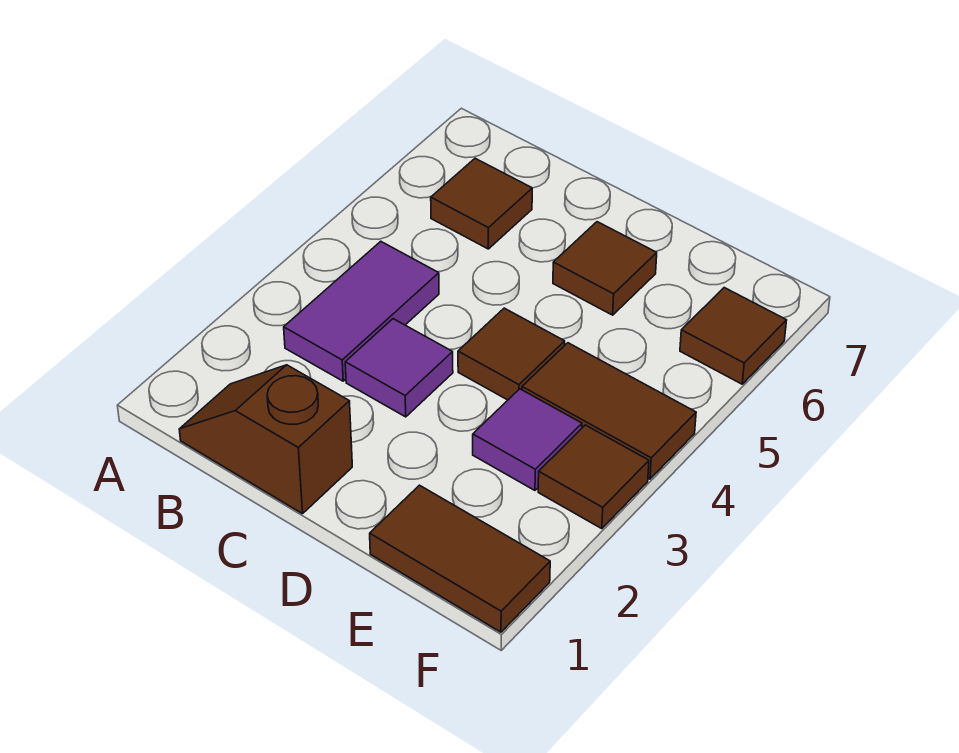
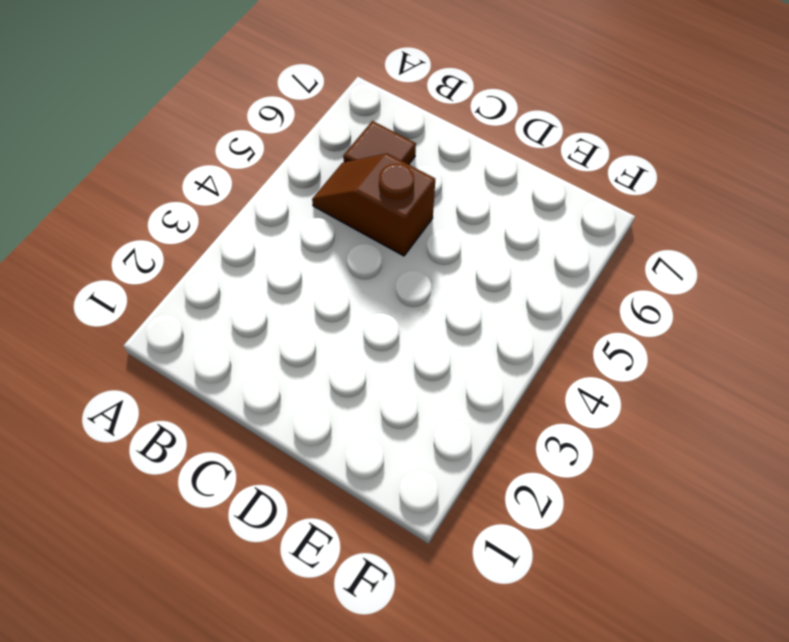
brown slope B5:C5 level 1 top C -> brown slope B1:C1 level 1 top C
none -> purple tile B3:B4 level 1
none -> purple tile C3 level 1

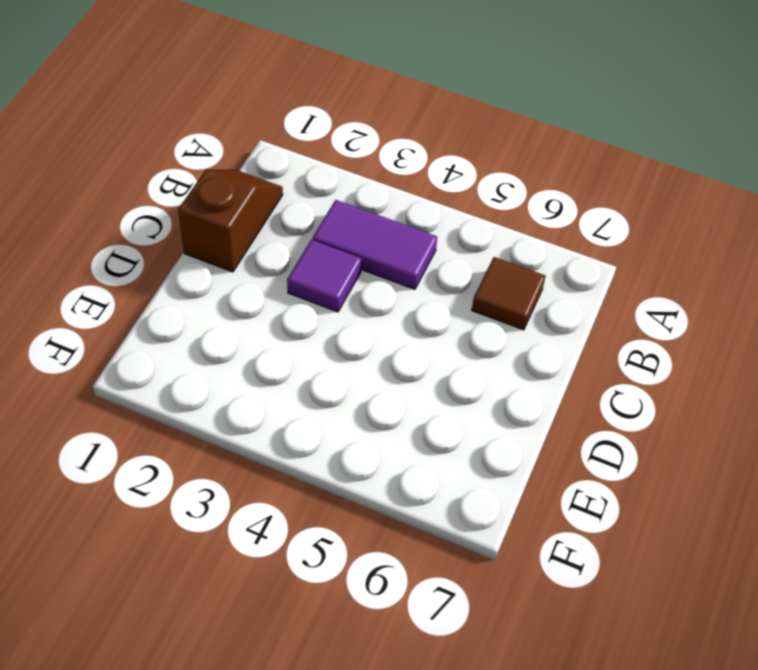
none -> brown tile D4 level 1
none -> brown tile D6 level 1

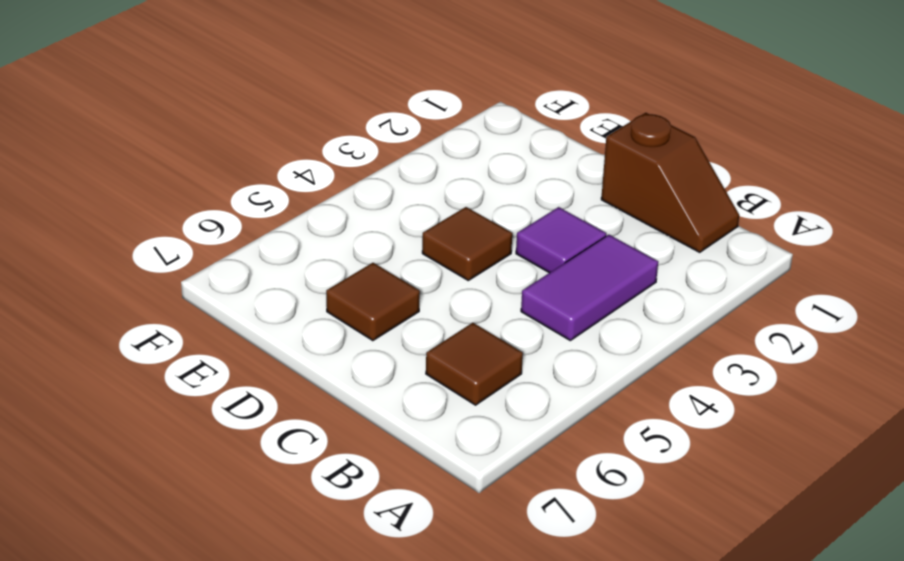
none -> brown tile E1:F1 level 1
none -> purple tile E3 level 1

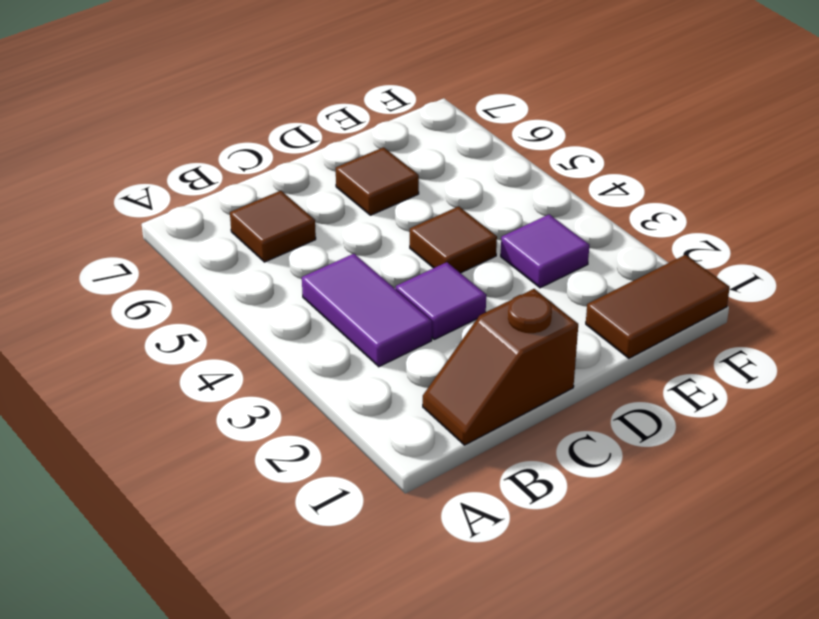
none -> brown tile E4:F4 level 1
none -> brown tile F3 level 1

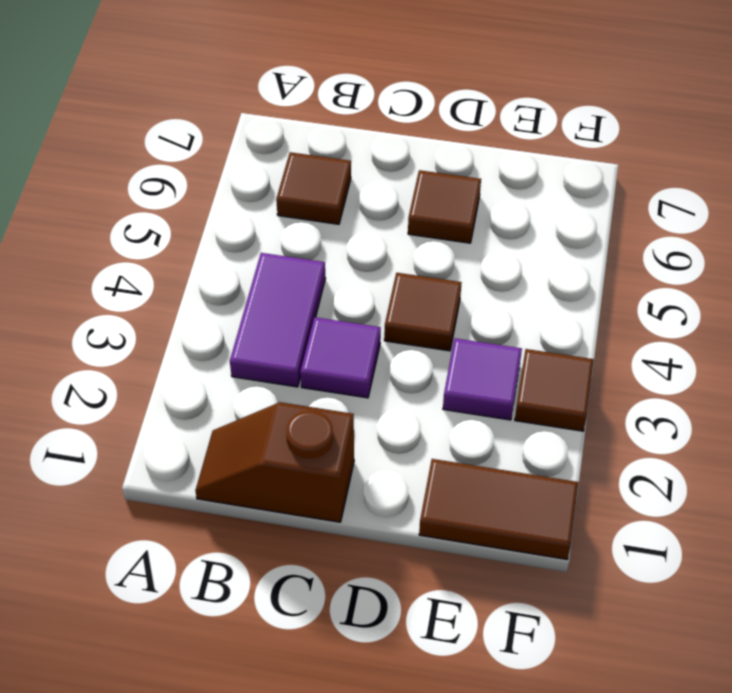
none -> brown tile E4:F4 level 1
none -> brown tile F6 level 1

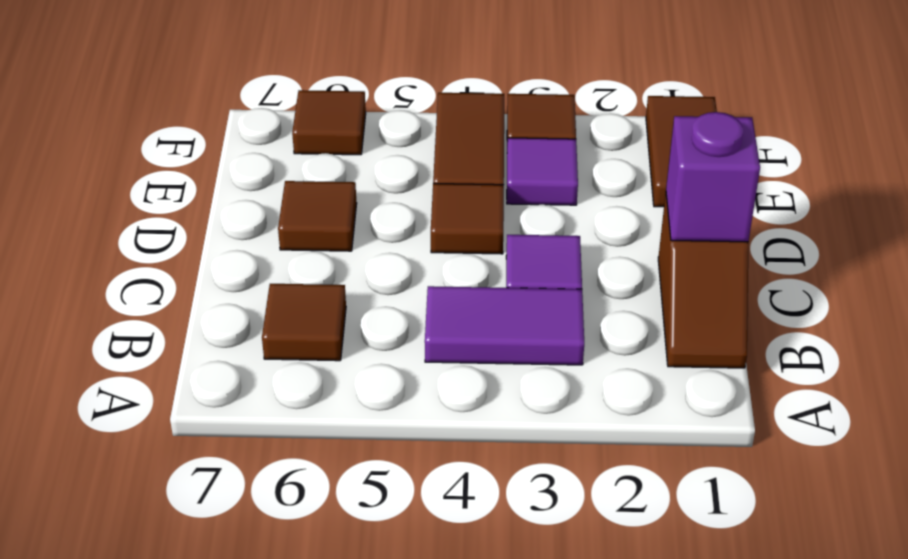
purple brick C1 level 2 -> none

